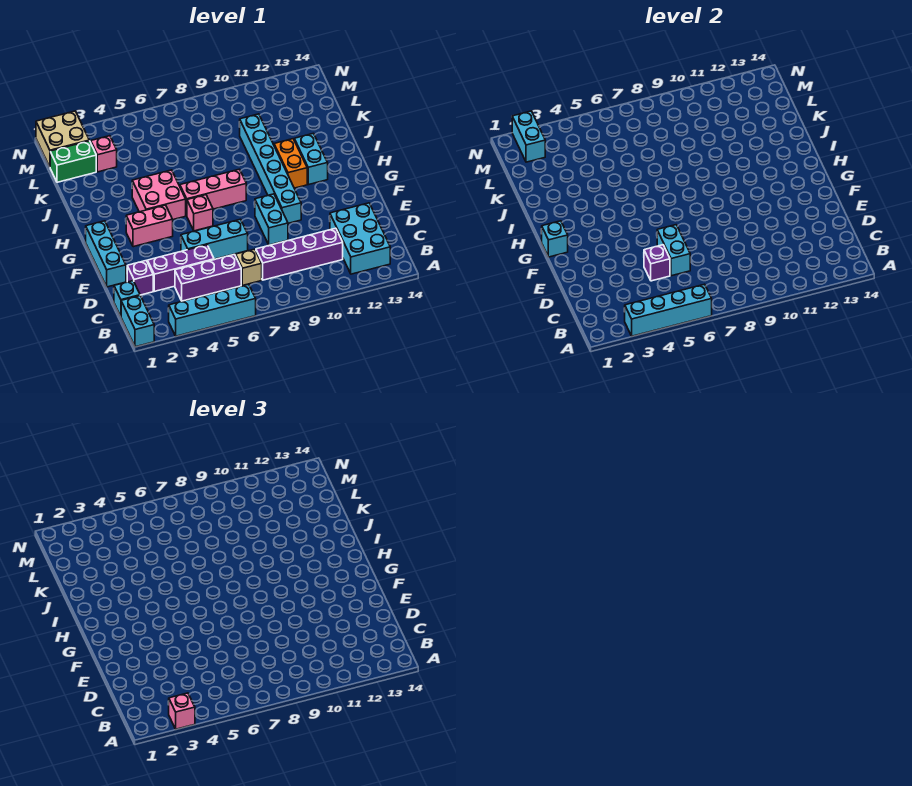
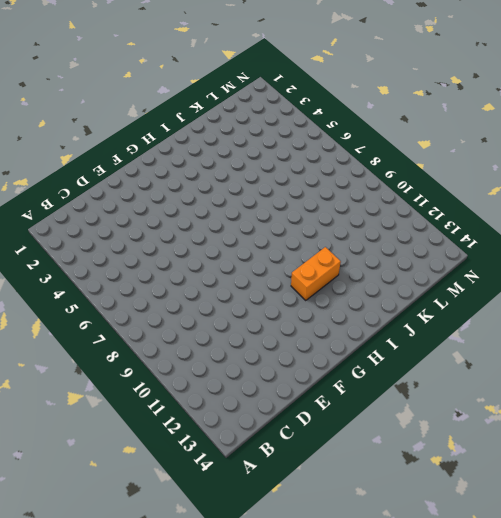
none -> cyan brick A1:B1 level 1
none -> cyan brick A3:A6 level 1
none -> cyan brick B12:D13 level 1

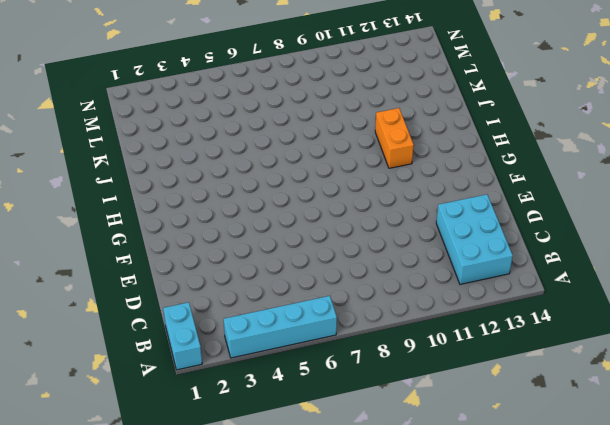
none -> cyan brick C1 level 1
none -> purple brick C4:C6 level 1
none -> tan brick C7 level 1

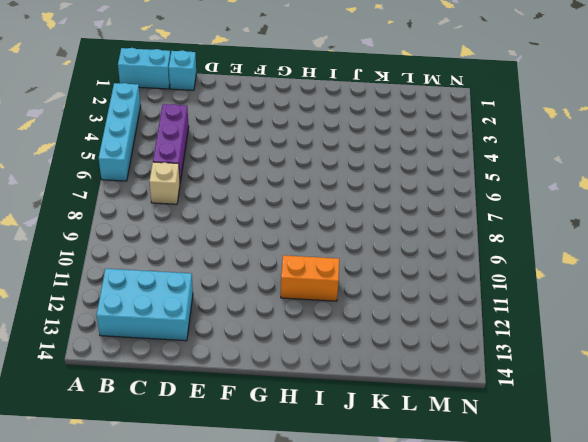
none -> purple brick C8:C11 level 1
none -> purple brick D2 level 1
none -> purple brick D3:D5 level 1

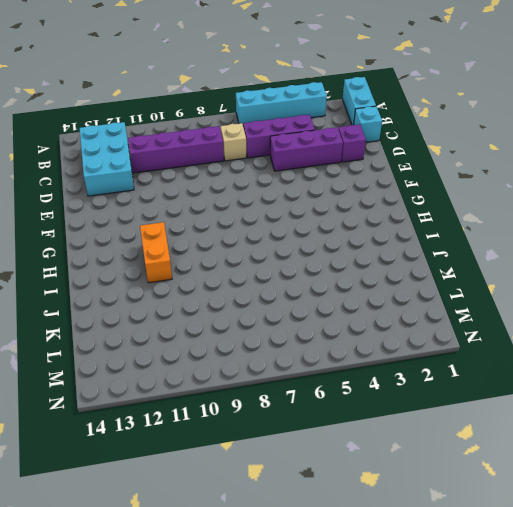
none -> cyan brick E1:G1 level 1
none -> cyan brick E5:E7 level 1
none -> cyan brick E9:F9 level 1

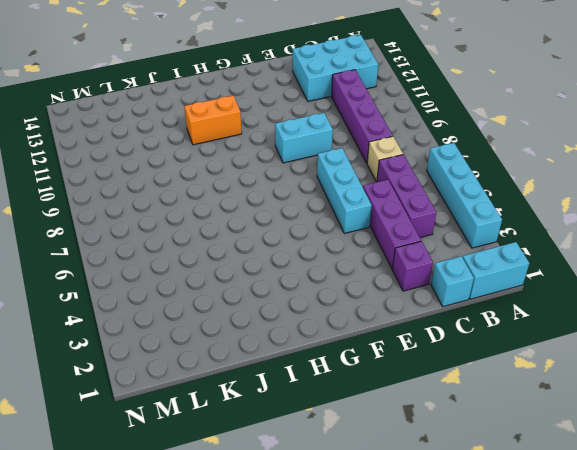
none -> cyan brick E1:G1 level 1
none -> cyan brick F10:K10 level 1
none -> pink brick G3:G4 level 1

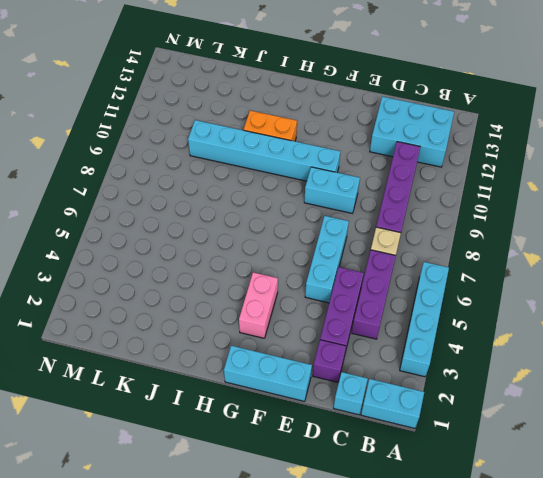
none -> pink brick G6 level 1
none -> pink brick H4:I5 level 1
none -> pink brick H6:H8 level 1

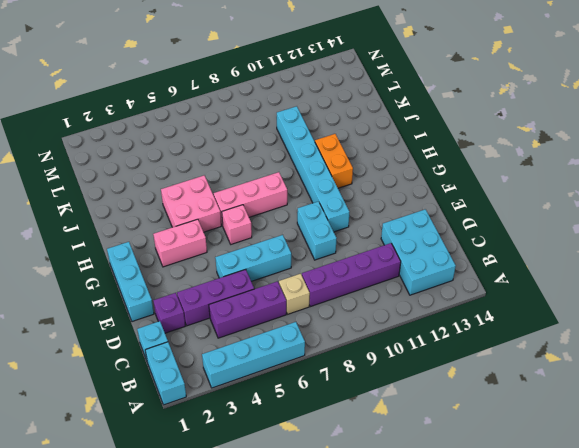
none -> cyan brick H12:I12 level 1
none -> green brick L1:L2 level 1
none -> pink brick L3 level 1

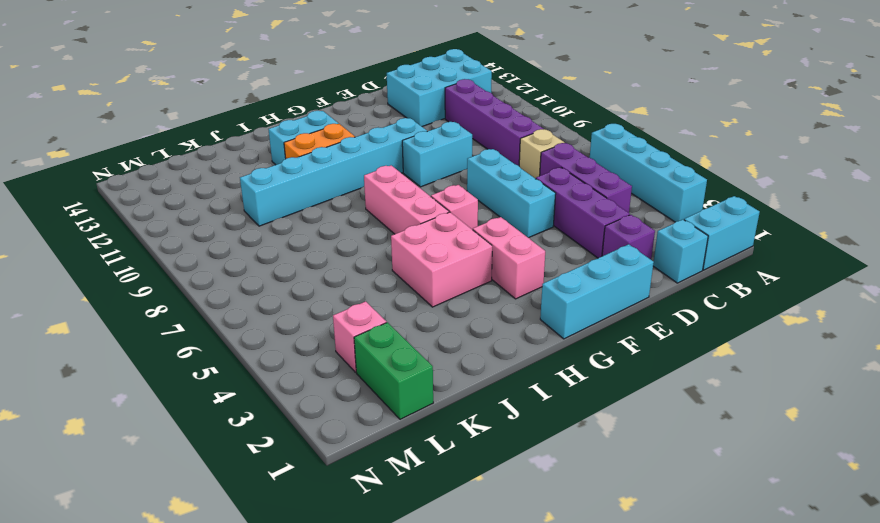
none -> tan brick M1:N2 level 1
none -> cyan brick A3:A6 level 2
none -> purple brick D5 level 2

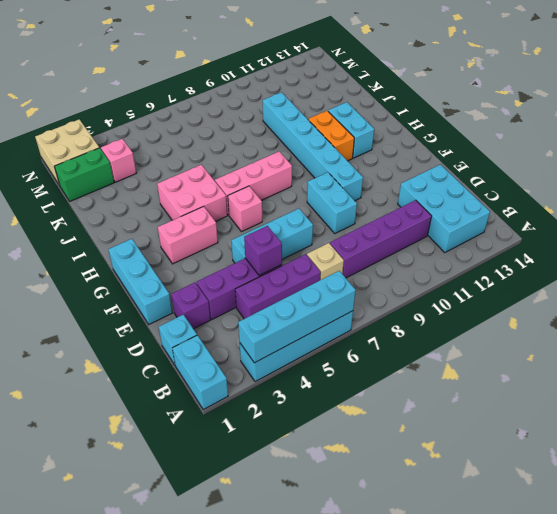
none -> cyan brick D6:E6 level 2
none -> cyan brick G1 level 2
none -> cyan brick M2:N2 level 2

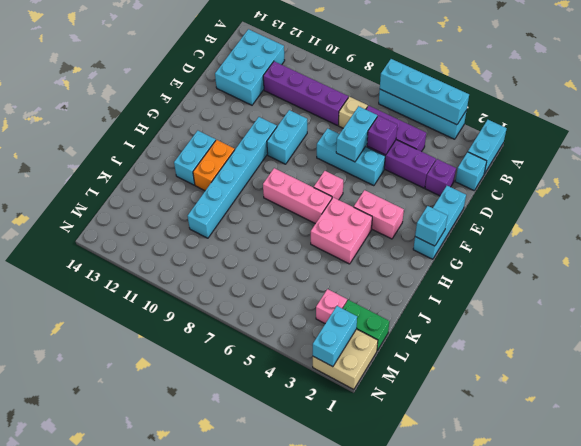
none -> pink brick A3 level 3

